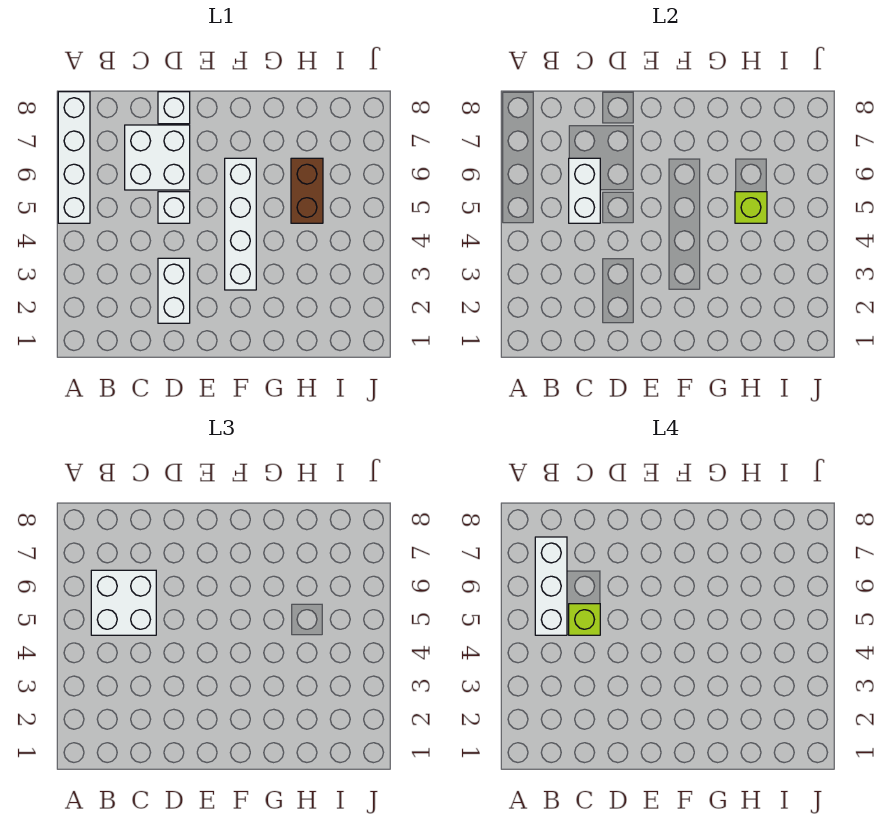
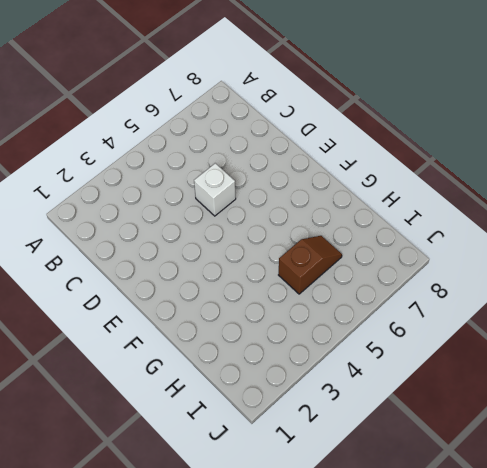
brown slope H5:H6 level 1 top 5 -> brown brick H5:H6 level 1
none -> white brick A5:A8 level 1
none -> white brick C6:D7 level 1
none -> white brick D2:D3 level 1

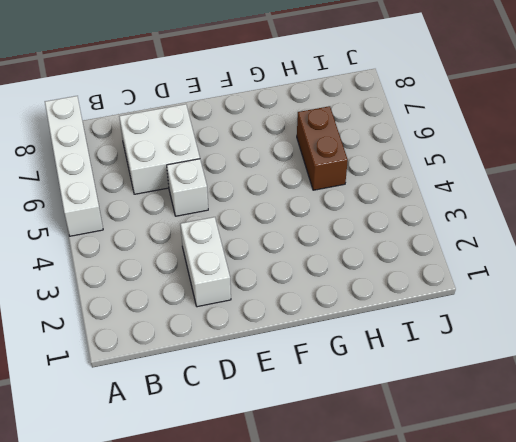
none -> white brick D8 level 1
none -> white brick F3:F6 level 1
none -> white brick C5:C6 level 2

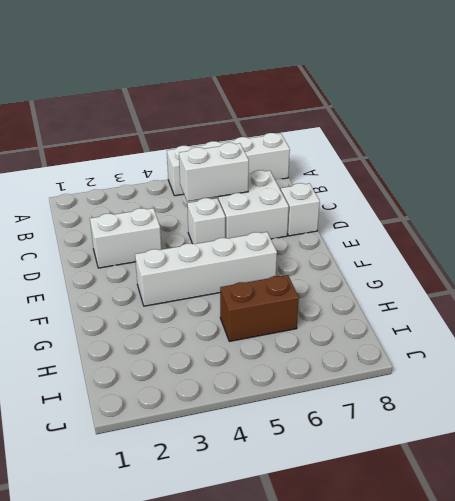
none -> lime brick H5 level 2
none -> white brick B5:C6 level 3
none -> white brick B5:B7 level 4

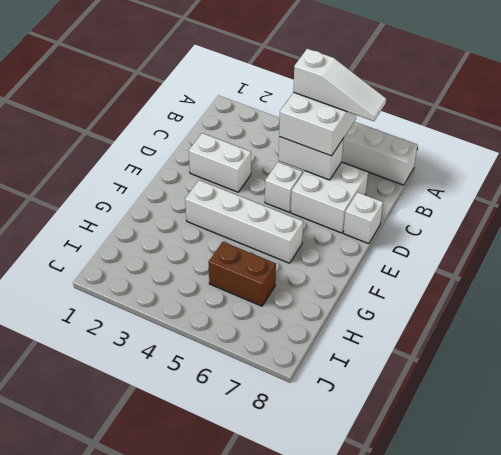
white slope B5:B7 level 4 top 5 -> white brick B5:B7 level 4
none -> lime brick H5 level 2
none -> lime brick C5 level 4

